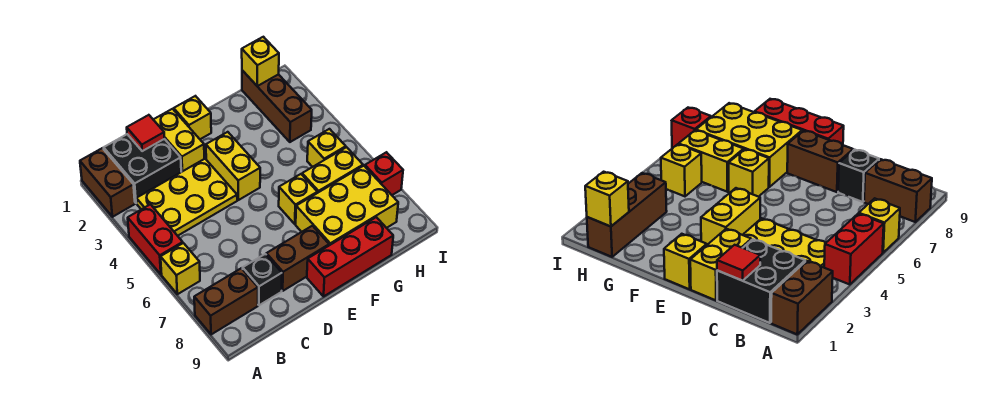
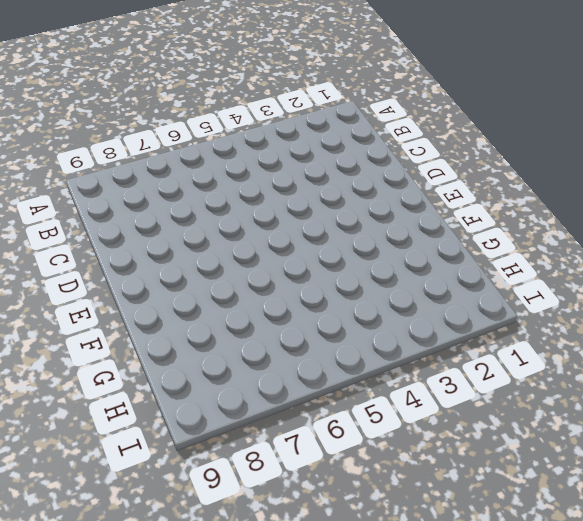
none -> brown brick A1:A2 level 1
none -> red brick A4:A5 level 1
none -> yellow brick A6 level 1

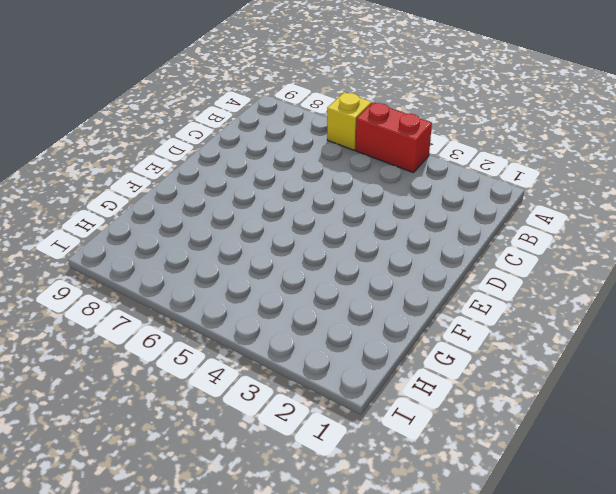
none -> brown brick A1:A2 level 1
none -> brown brick A8:B8 level 1
none -> black brick B1:C2 level 1

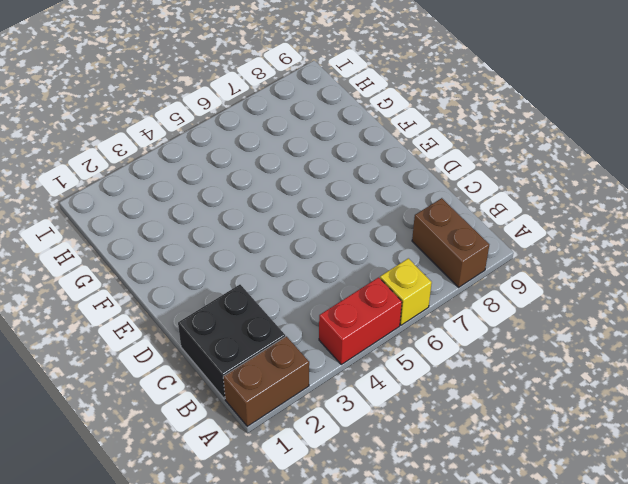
none -> yellow plate B3:D4 level 1
none -> black brick C8 level 1
none -> yellow brick D1:D2 level 1

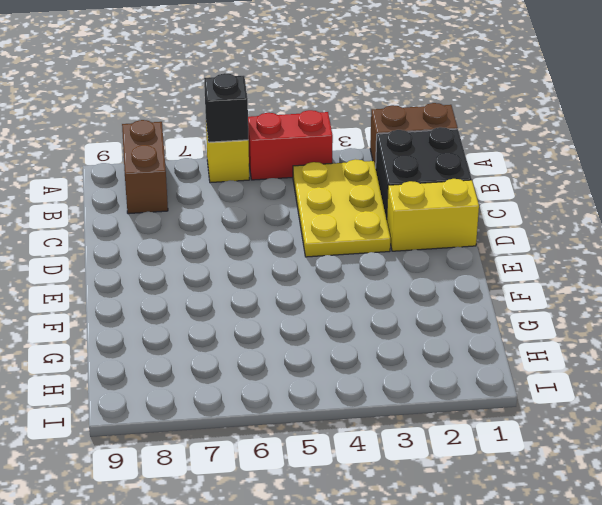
black brick A6 level 2 -> black brick C8 level 1
none -> brown brick D8:E8 level 1
none -> yellow brick E1 level 1
none -> yellow brick E3:E4 level 1

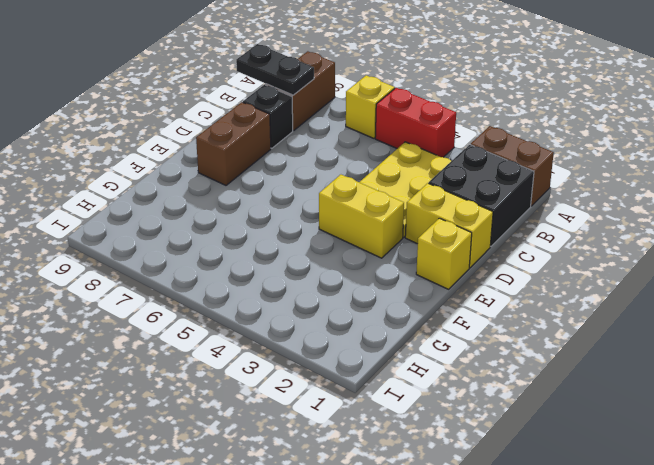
black plate B8:B9 level 2 -> none
none -> red brick E9:G9 level 1
none -> yellow brick F6 level 1
none -> yellow brick F7:H8 level 1

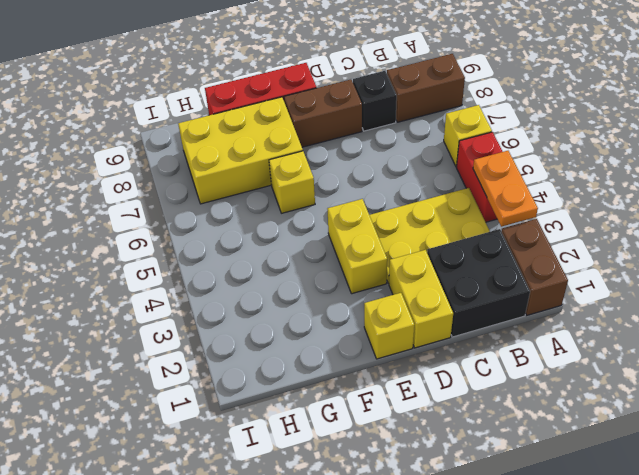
orange plate A3:A4 level 2 -> none
none -> yellow brick G6:H6 level 1
none -> brown brick H1:H3 level 1
none -> yellow brick H5 level 1

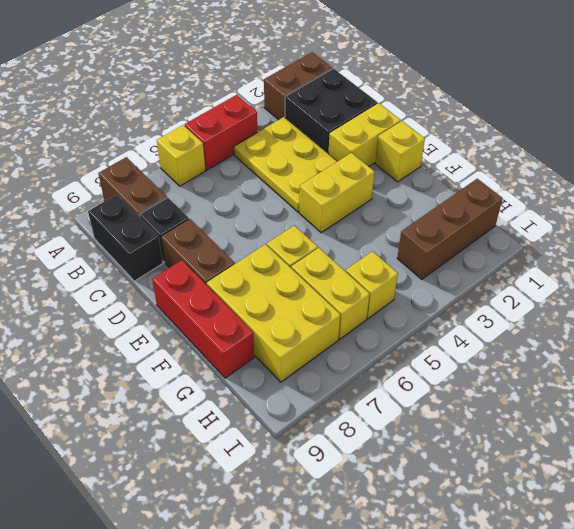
black brick B9:C9 level 1 -> none
none -> red brick I7 level 1
none -> red tile C1 level 2
none -> yellow brick H1 level 2

